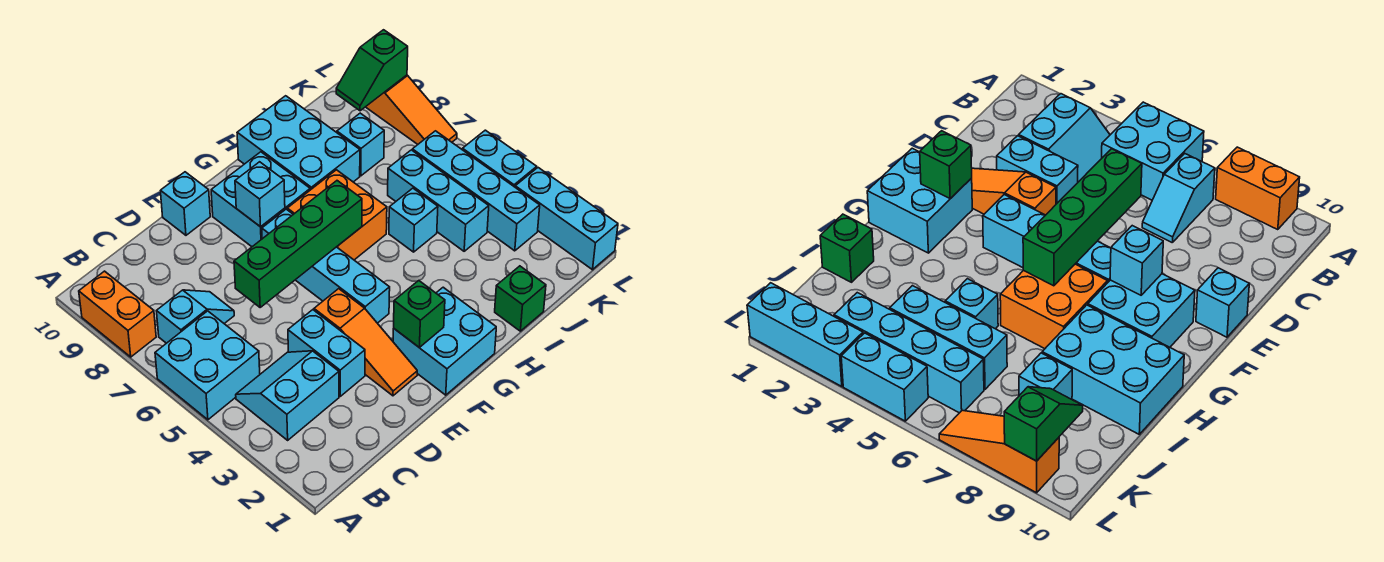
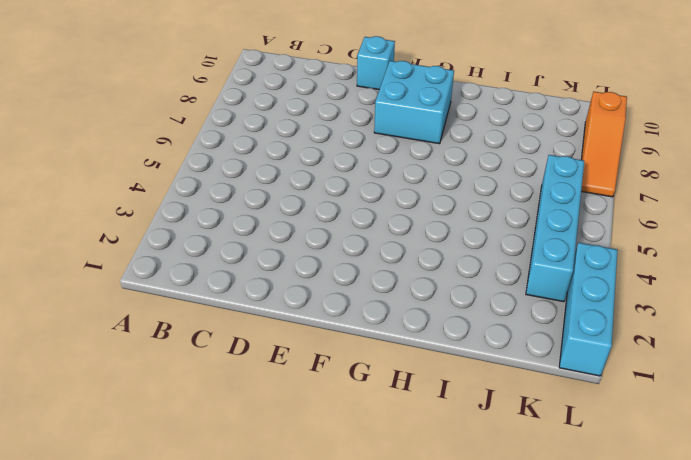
none -> cyan brick A5:B6 level 1
none -> orange brick A8:A9 level 1
none -> cyan slope B3:C4 level 1 top 3

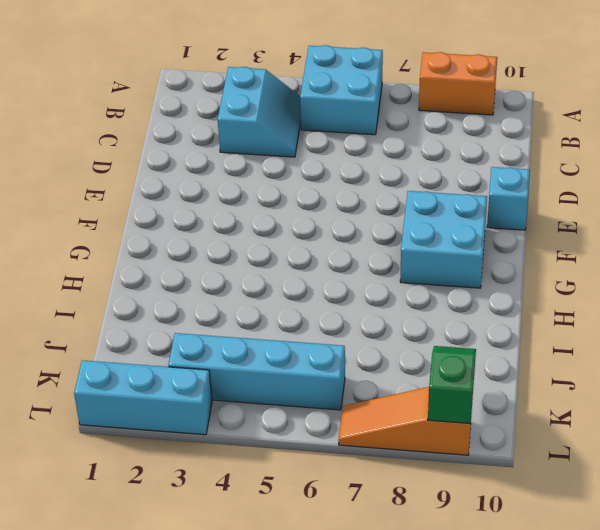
none -> cyan slope B7:C7 level 1 top B
none -> cyan brick D3:D4 level 1
none -> orange slope E2:E4 level 1 top 4

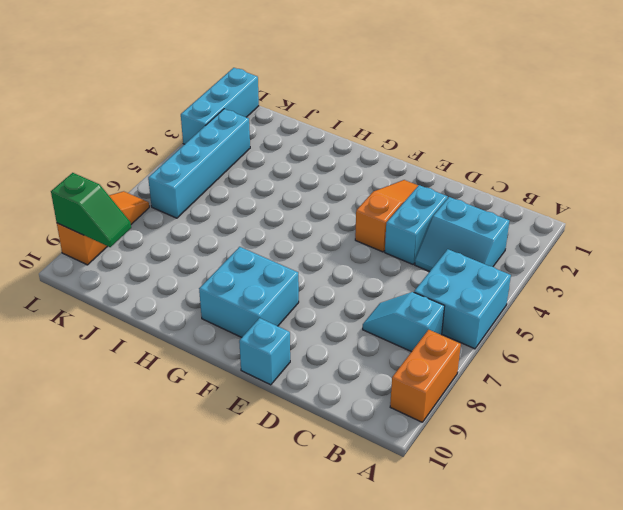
none -> cyan brick F1:G2 level 1
none -> cyan brick F4:F7 level 1
none -> orange brick G6:H7 level 1

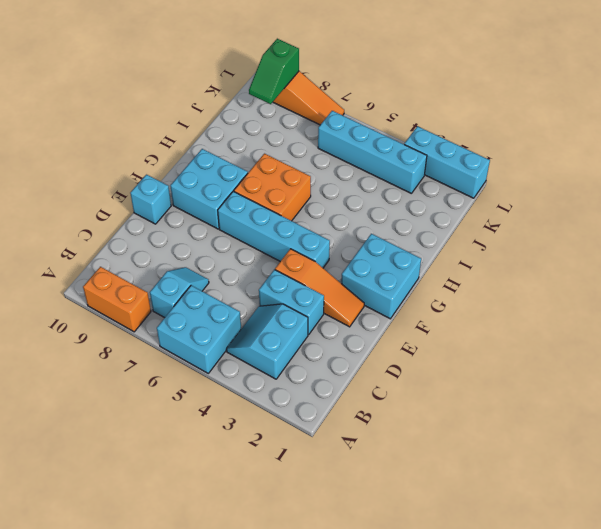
none -> cyan brick H8:I10 level 1
none -> green brick I1 level 1
none -> cyan brick I5 level 1

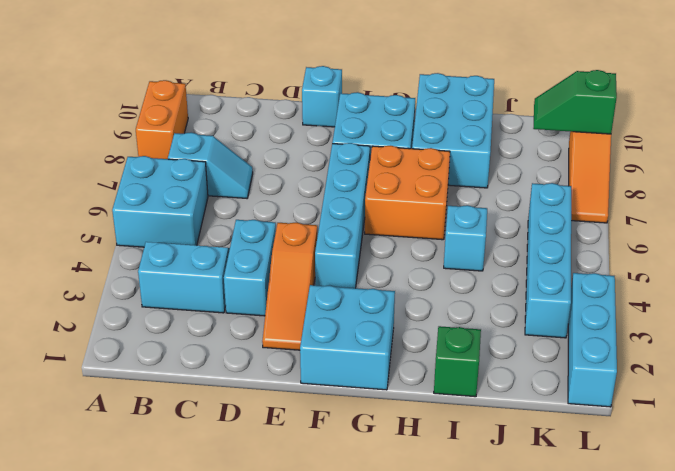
none -> cyan brick J4:J6 level 1
none -> cyan brick J8 level 1
none -> cyan brick L4:L5 level 1

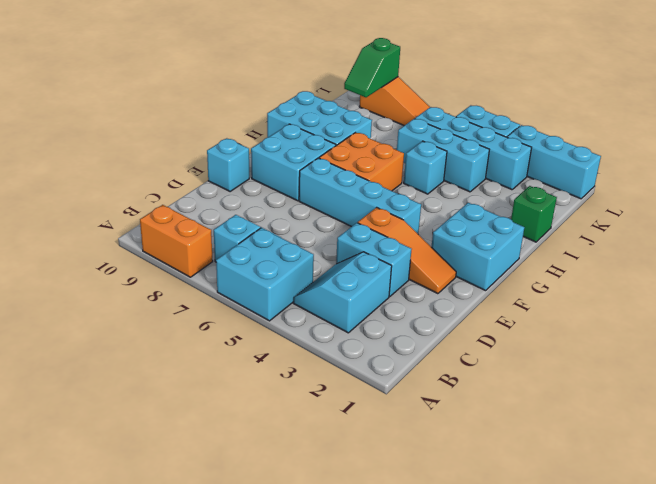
none -> cyan brick J8 level 1
none -> green brick D6:G6 level 2
none -> green brick F2 level 2

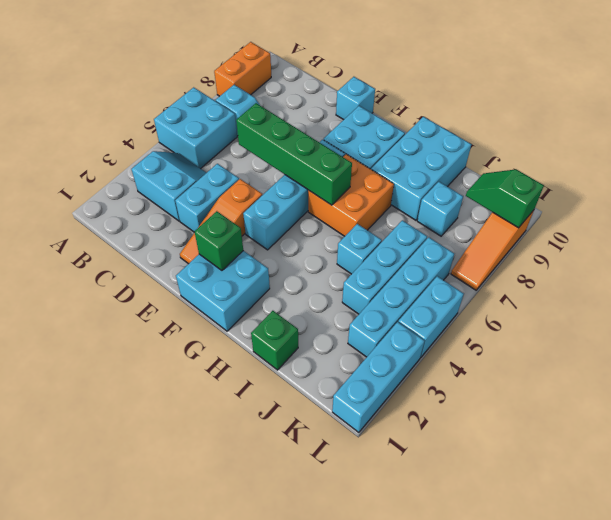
none -> cyan brick F8 level 2

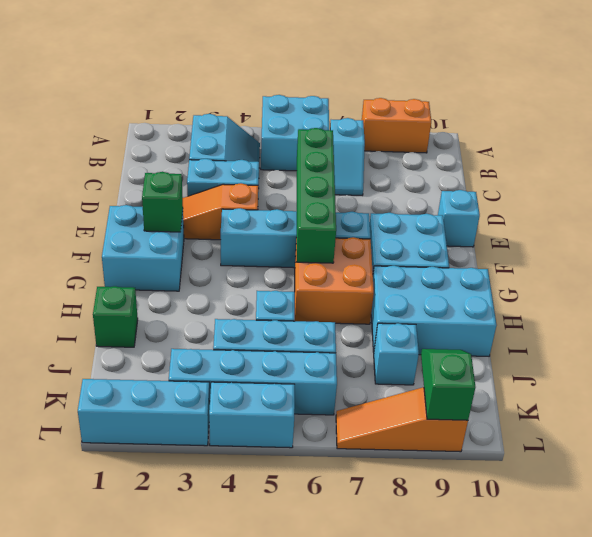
none -> cyan brick F8 level 2

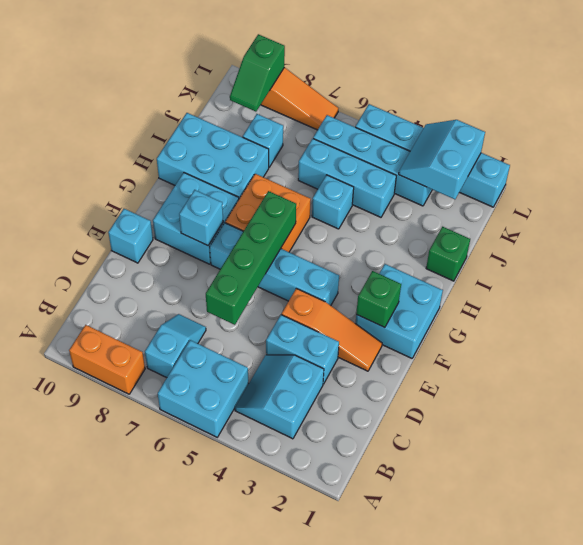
cyan slope K2:L3 level 2 top 2 -> none

